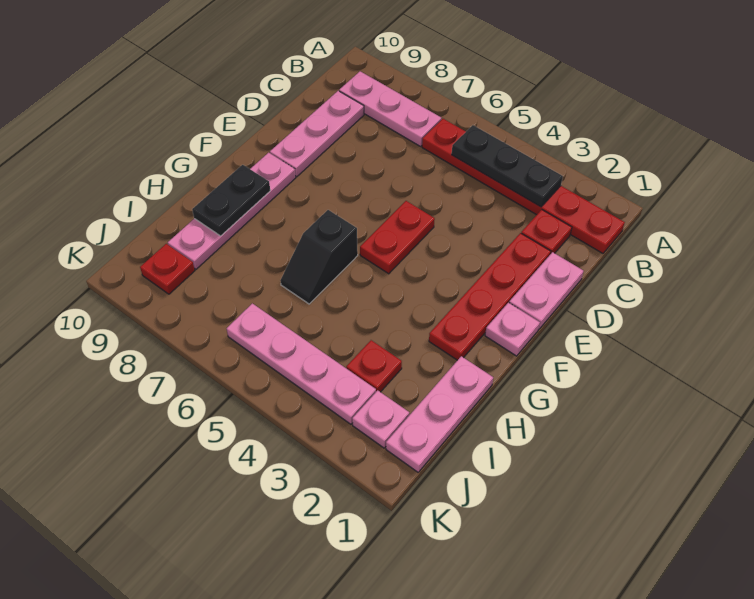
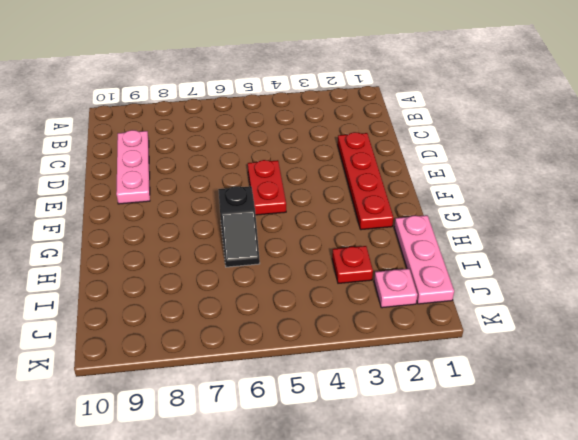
none -> red plate B1:B6 level 1
none -> pink plate B7:B9 level 1
none -> red plate C2 level 1

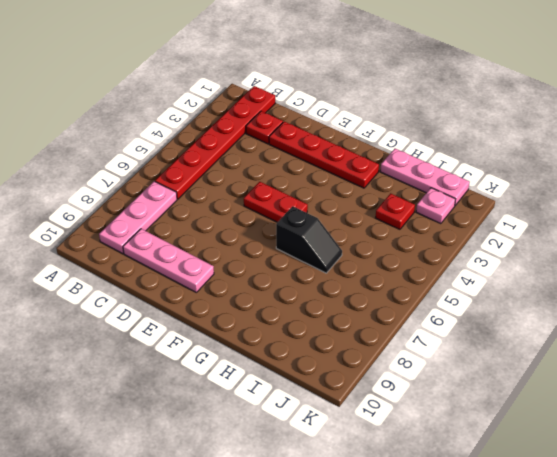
none -> pink plate D1:E1 level 1
none -> pink plate F1 level 1
none -> pink plate F9:I9 level 1

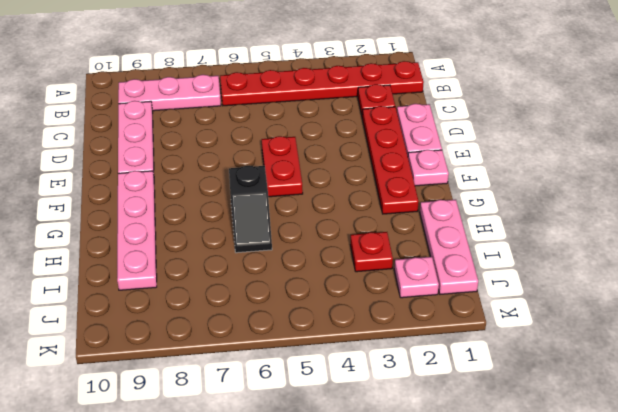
none -> pink plate J3:J6 level 1
none -> red plate J9 level 1
none -> black plate B3:B5 level 2

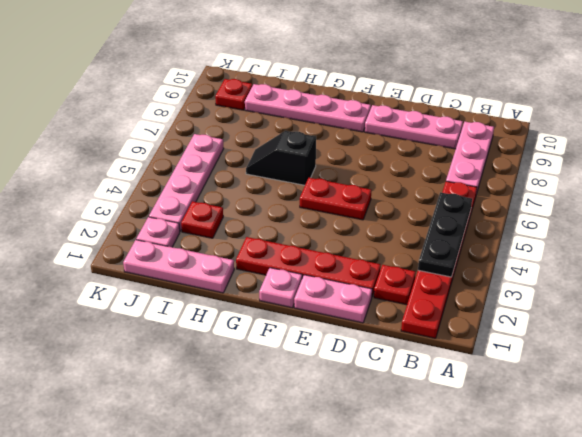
none -> black plate G9:H9 level 2

